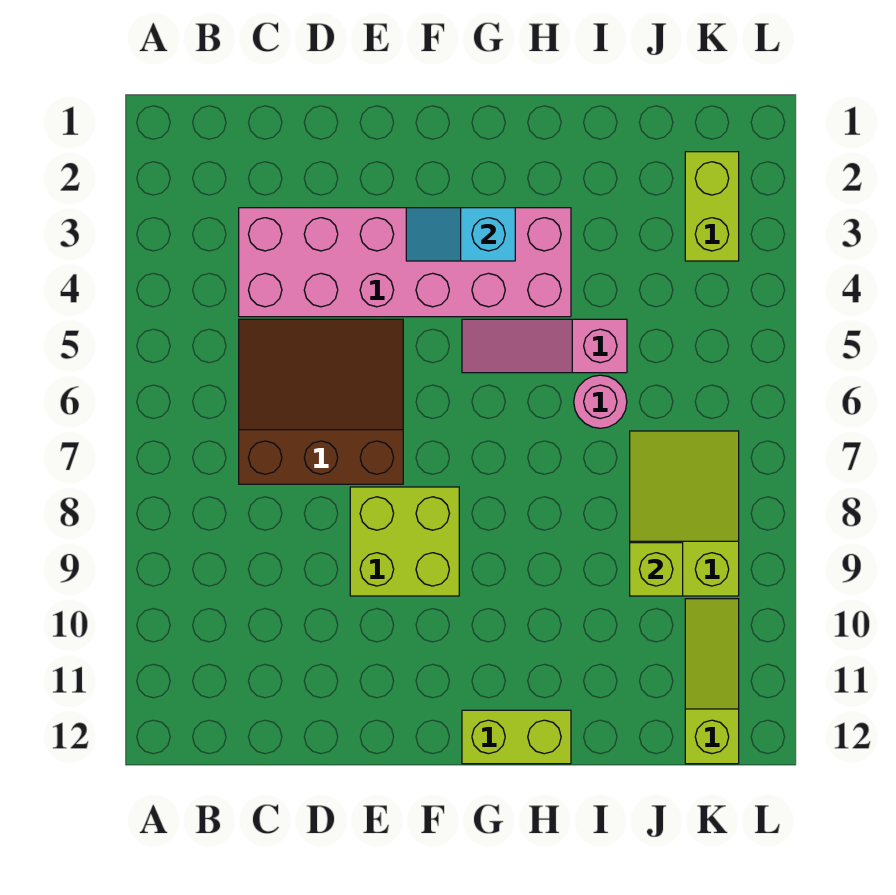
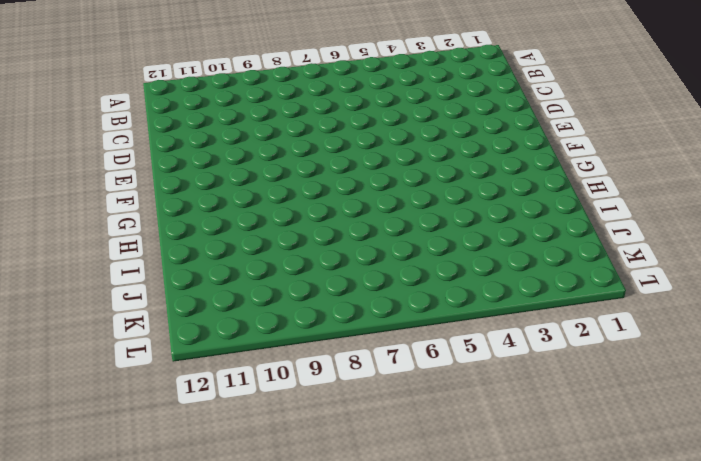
none -> pink brick C3:H4 level 1
none -> brown slope C5:E7 level 1 top 7

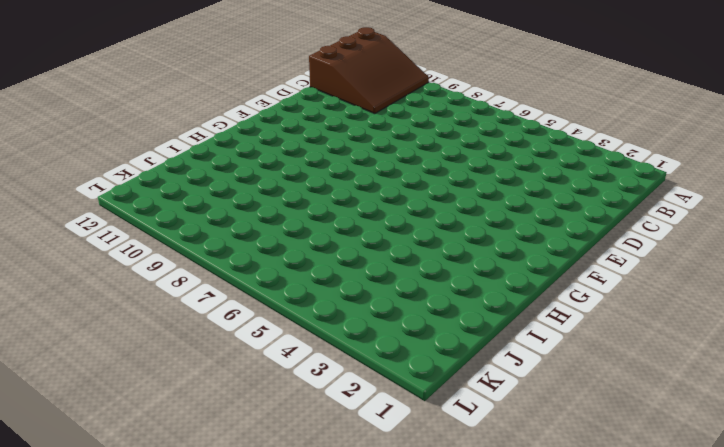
brown slope A10:C12 level 1 top 12 -> brown slope C5:E7 level 1 top 7
none -> pink brick C3:H4 level 1
none -> lime brick E8:F9 level 1

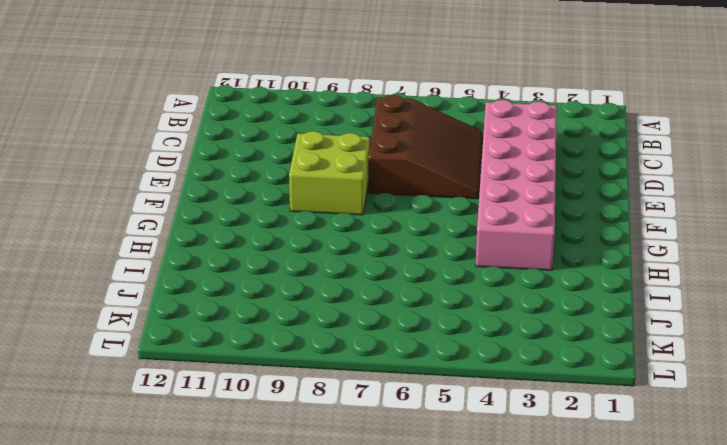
none -> pink slope G5:I5 level 1 top I
none -> lime brick G12:H12 level 1

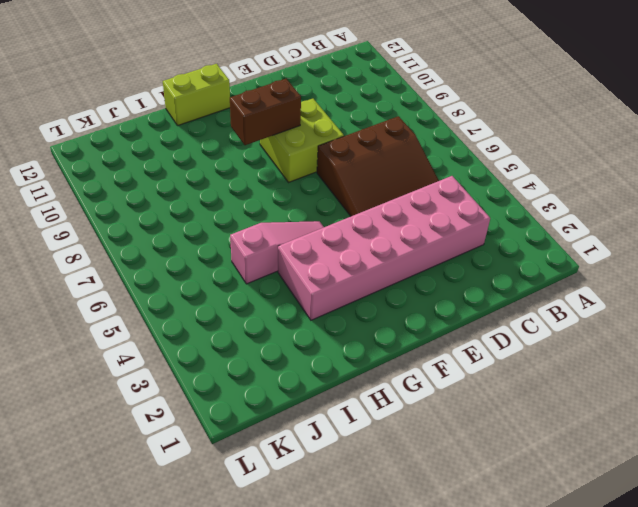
brown brick F9:G9 level 2 -> none
none -> pink round brick I6 level 1
none -> lime slope J7:K9 level 1 top 9

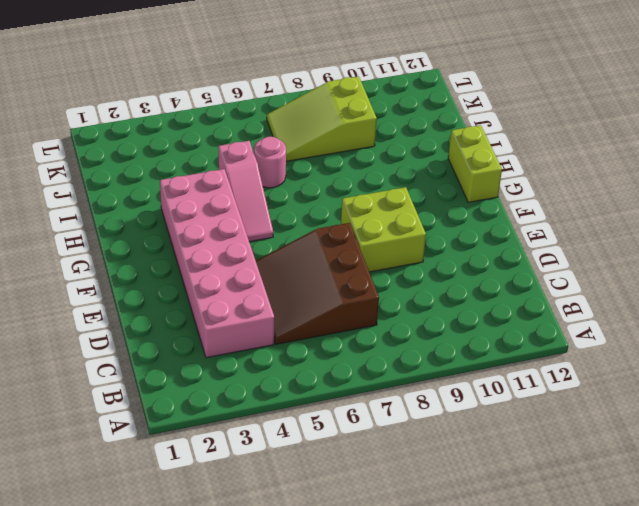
none -> lime brick K2:K3 level 1
none -> lime slope K10:K12 level 1 top 12

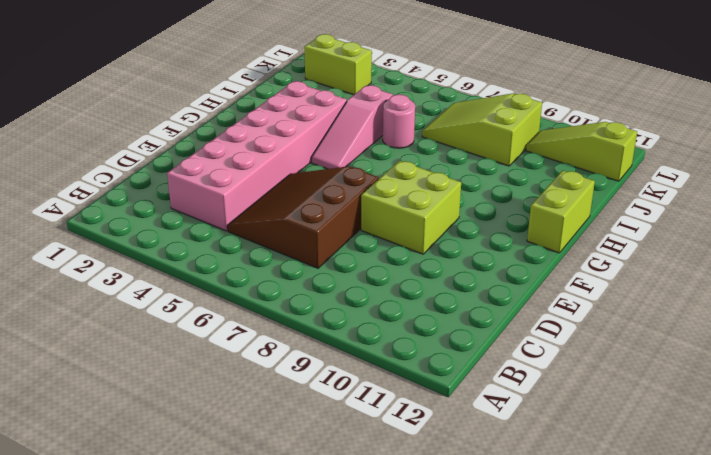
none -> cyan slope F3:G3 level 2 top G
none -> lime brick J9 level 2

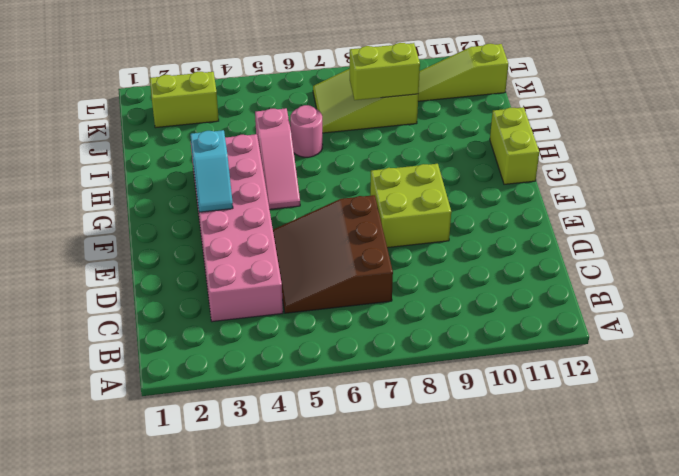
lime brick J8:J9 level 2 -> lime brick J9 level 2

